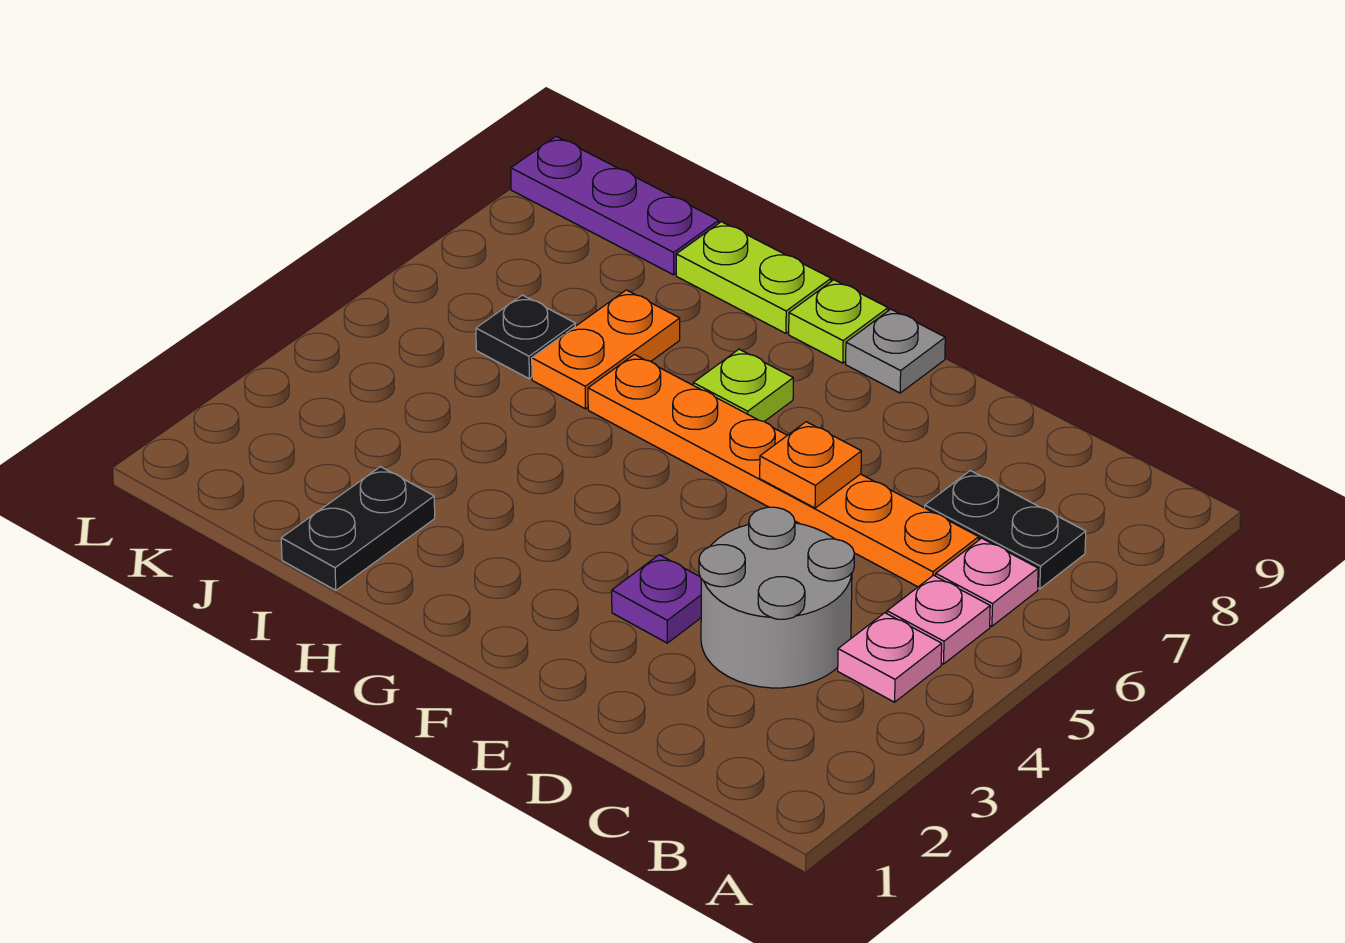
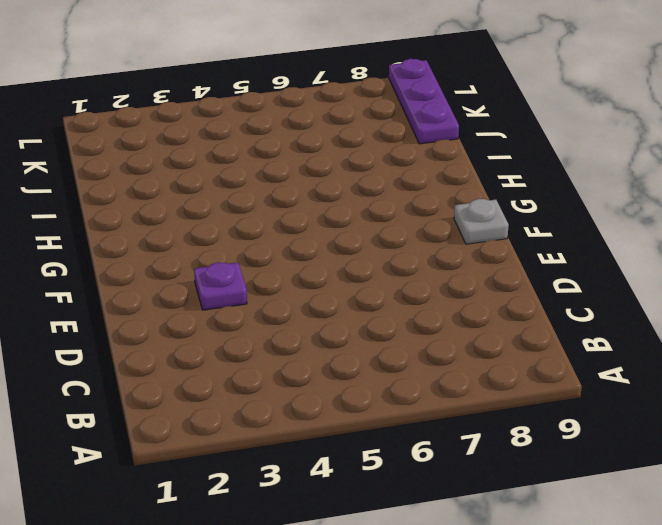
none -> pink plate B4 level 1
none -> pink plate B5 level 1
none -> pink plate B6 level 1

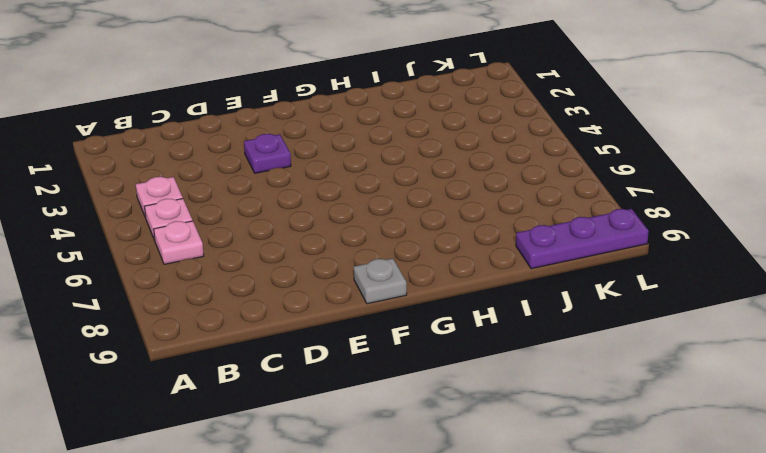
none -> black plate B7:C7 level 1
none -> grey round brick C3:D4 level 1
none -> orange plate C6:H6 level 1

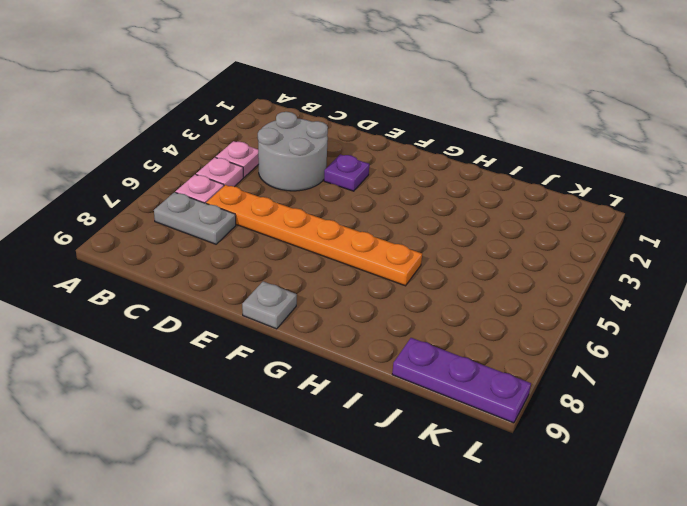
grey plate B7:C7 level 1 -> black plate B7:C7 level 1
none -> lime plate G7 level 1
none -> lime plate G9 level 1
none -> lime plate H9:I9 level 1

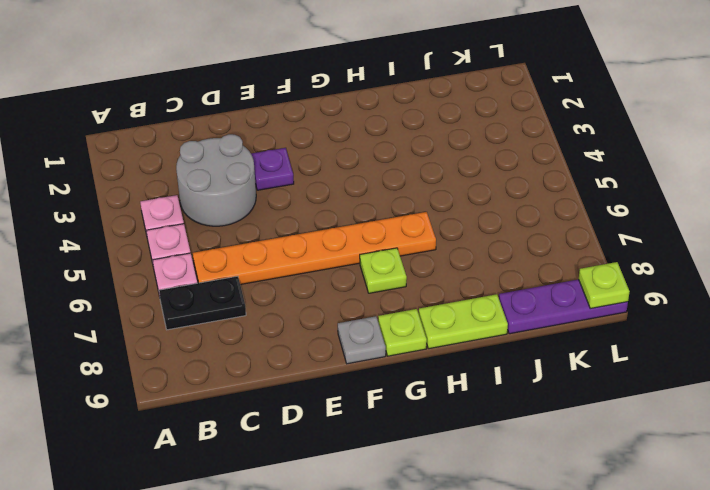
lime plate L9 level 2 -> none
none -> black plate I1:I2 level 1
none -> orange plate I6:I7 level 1
none -> black plate J6 level 1

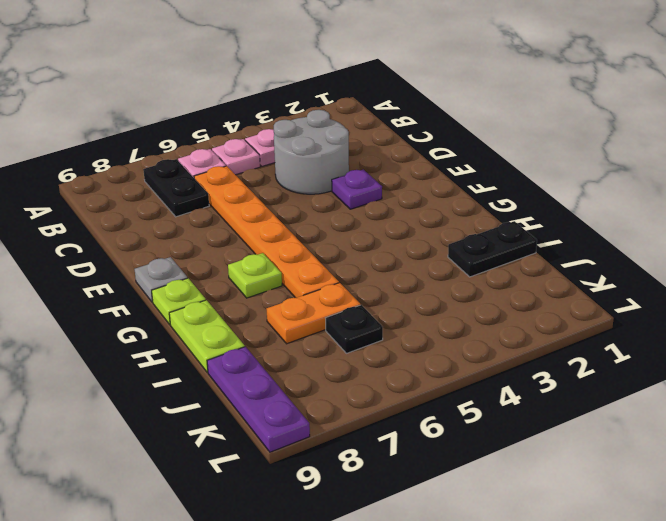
none -> orange plate E6 level 2

